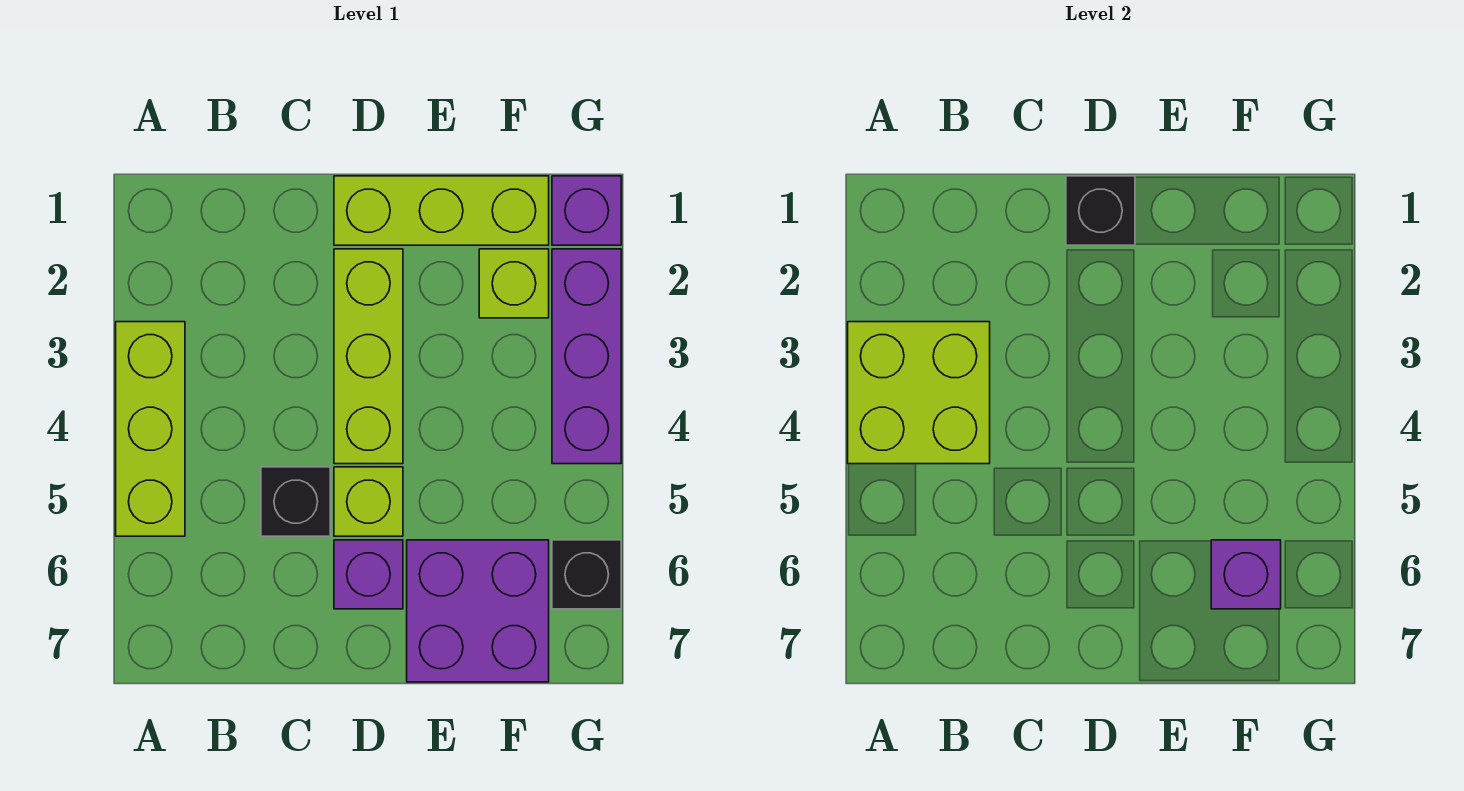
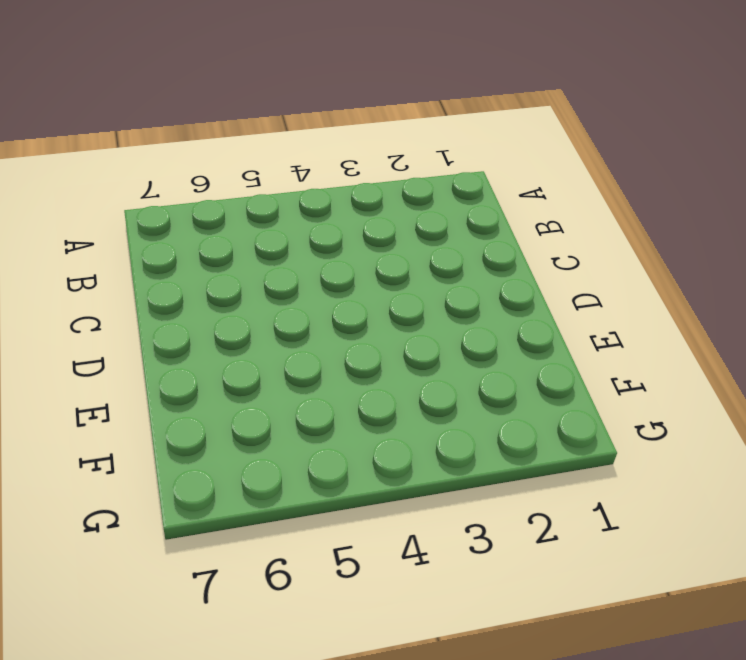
none -> lime brick A3:A5 level 1
none -> black brick C5 level 1
none -> lime brick D1:F1 level 1

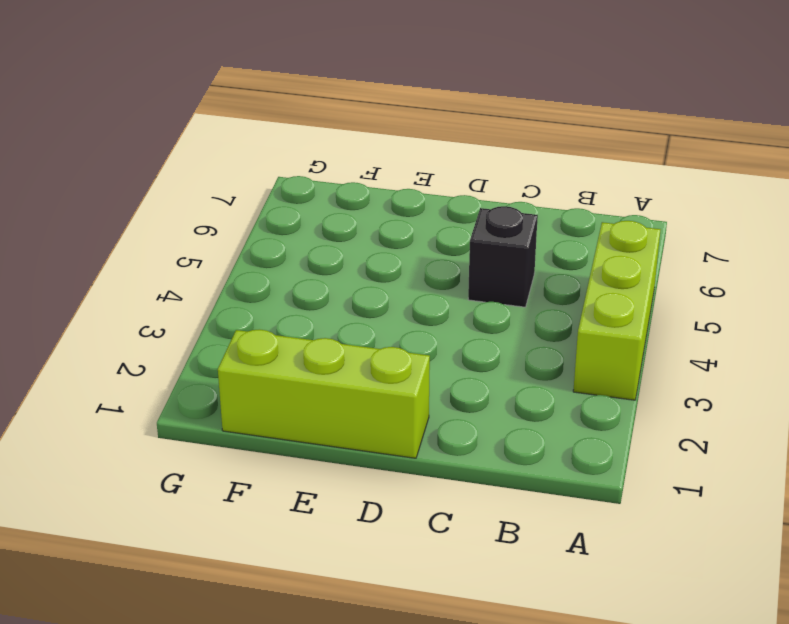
none -> lime brick D2:D4 level 1
none -> lime brick D5 level 1
none -> purple brick D6 level 1

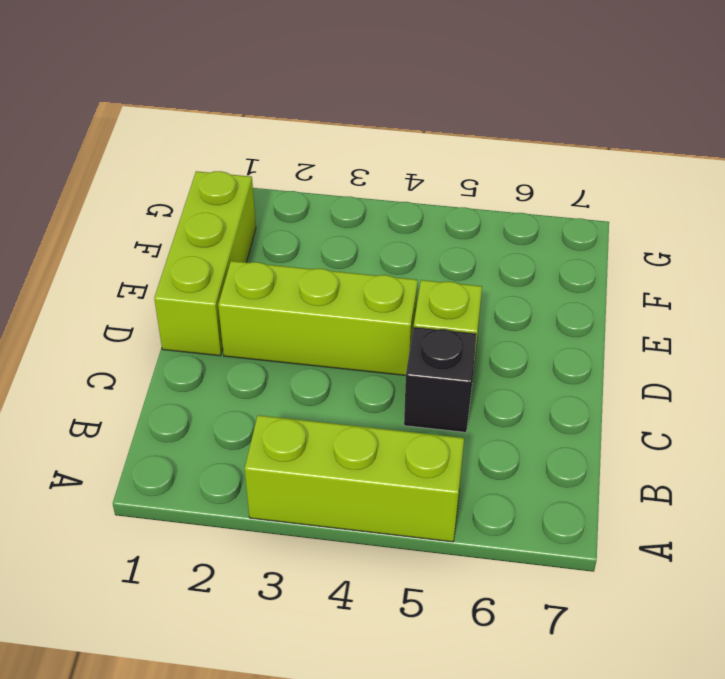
none -> purple brick D6 level 1
none -> purple brick E6:F7 level 1
none -> lime brick F2 level 1

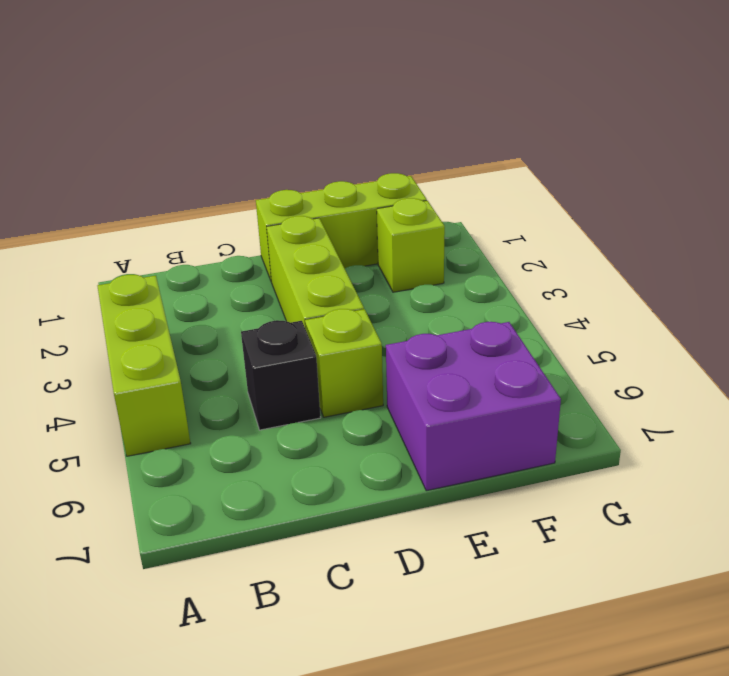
none -> purple brick D6 level 1
none -> purple brick G1 level 1
none -> purple brick G2:G4 level 1

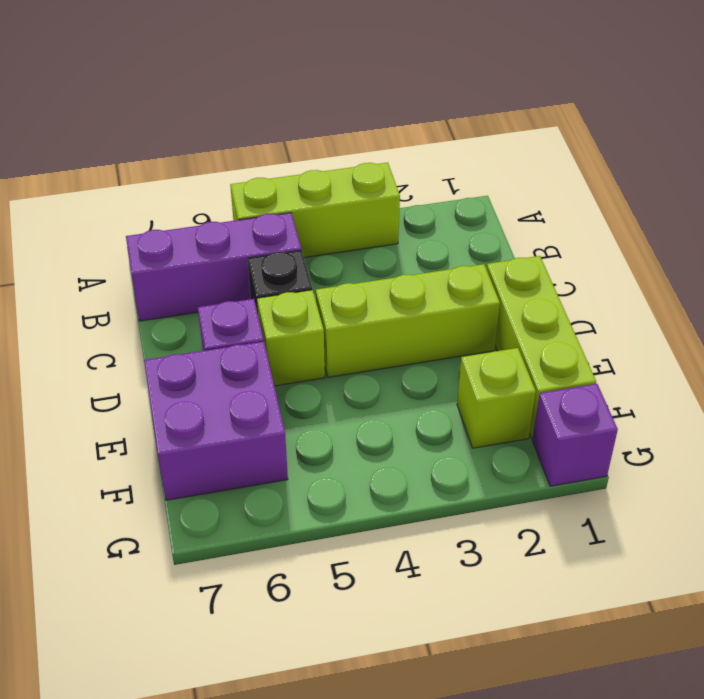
purple brick B5:B7 level 1 -> purple brick G2:G4 level 1
none -> black brick G6 level 1
none -> lime brick A3:B4 level 2
none -> black brick D1 level 2

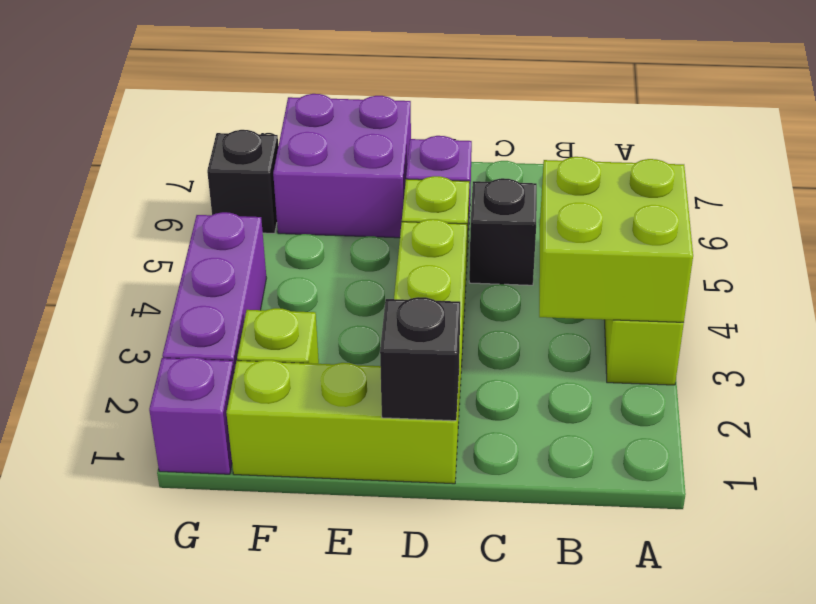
none -> purple brick F6 level 2

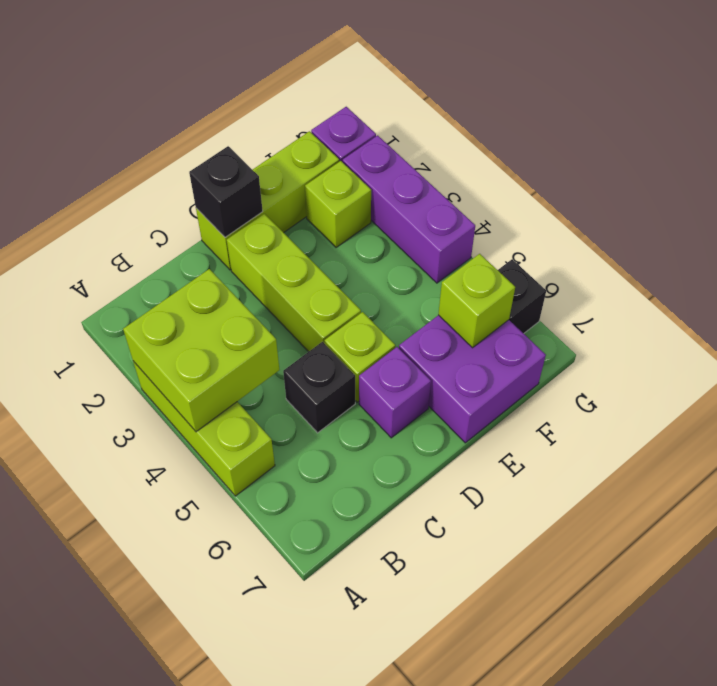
lime brick F6 level 2 -> purple brick F6 level 2

